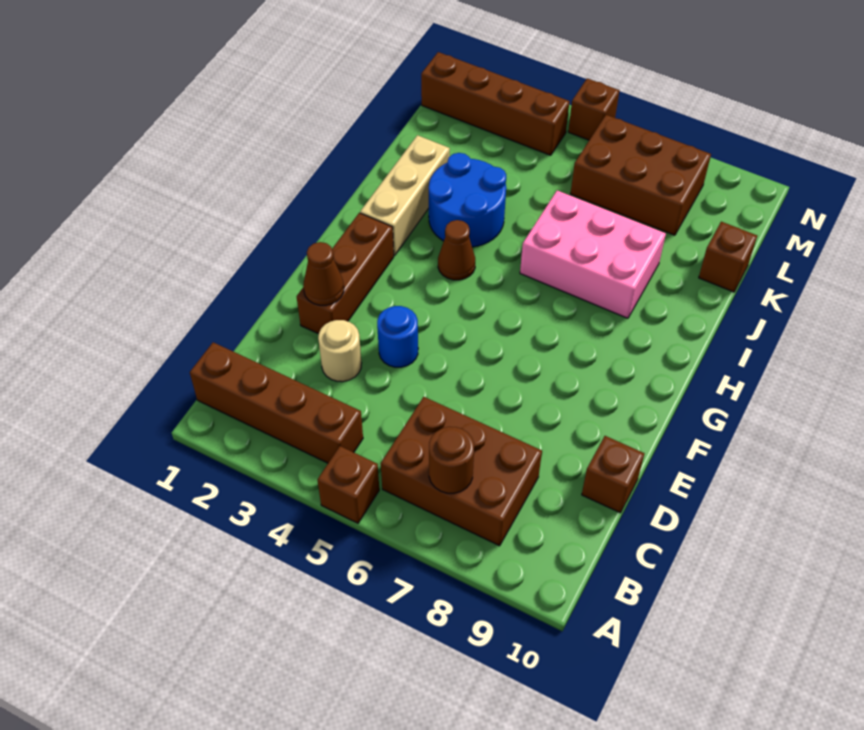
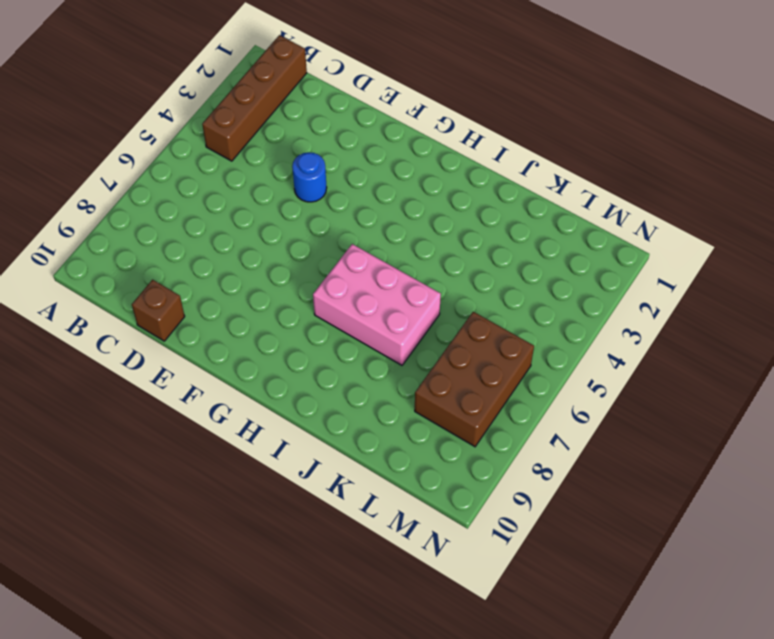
pink brick H6:J7 level 1 -> pink brick I6:J8 level 1
none -> brown brick A5 level 1
none -> brown brick B6:C8 level 1
none -> tan round brick D3 level 1

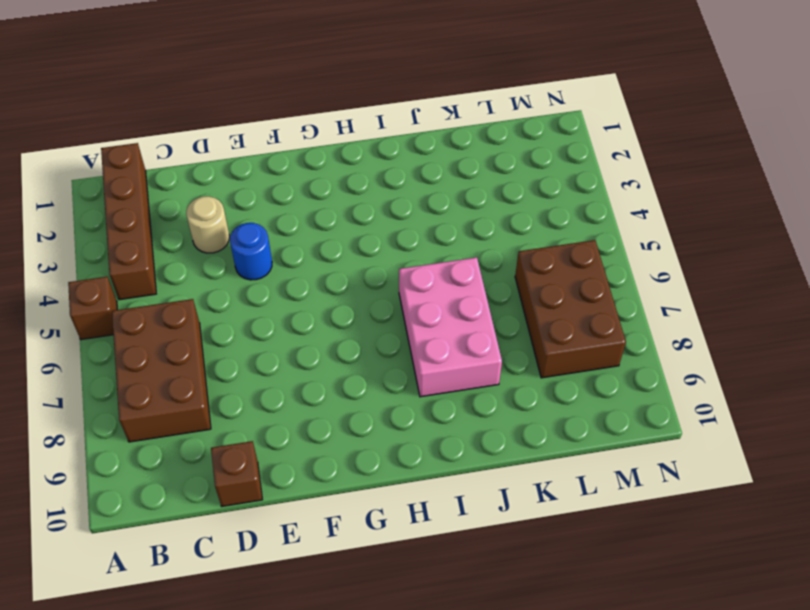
none -> brown brick E2:G2 level 1
none -> tan brick H2:J2 level 1
none -> brown cone H4 level 1

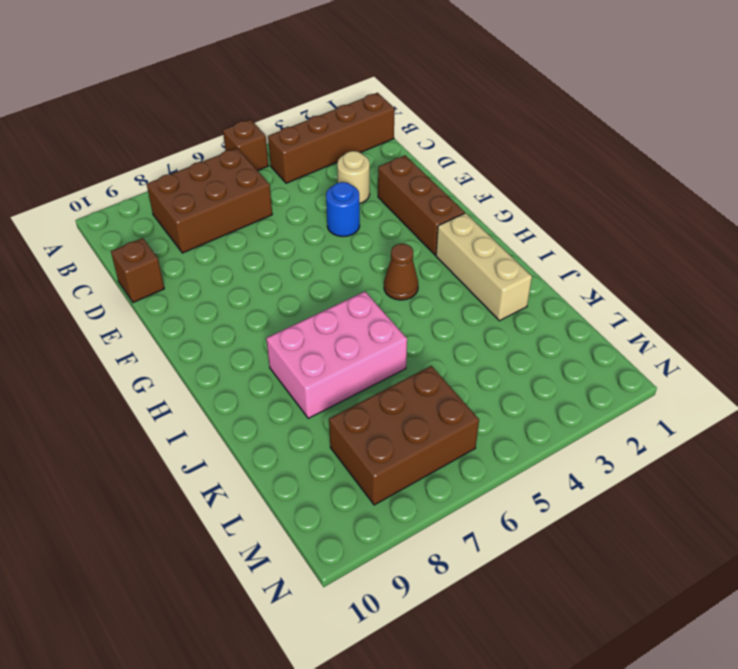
none -> blue round brick I3:J4 level 1
none -> brown brick K10 level 1
none -> brown brick M1:M4 level 1

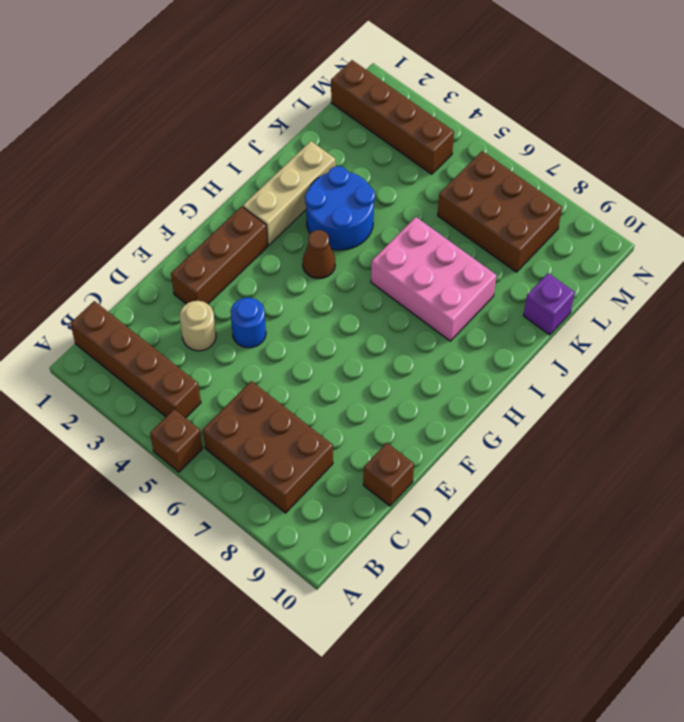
purple brick K10 level 1 -> brown brick K10 level 1
none -> brown brick N5 level 1
none -> brown round brick B7 level 2
none -> brown cone E2 level 2

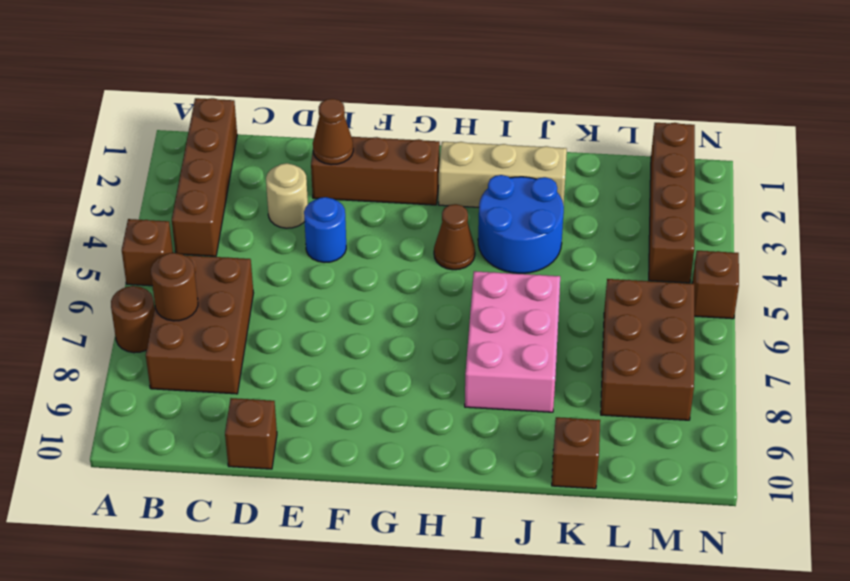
brown round brick A7 level 1 -> none

